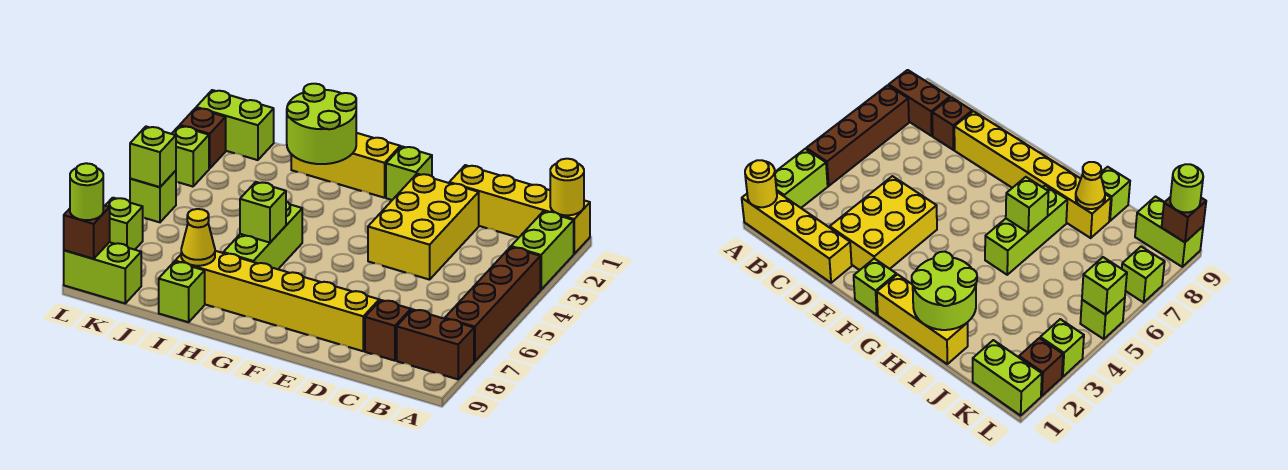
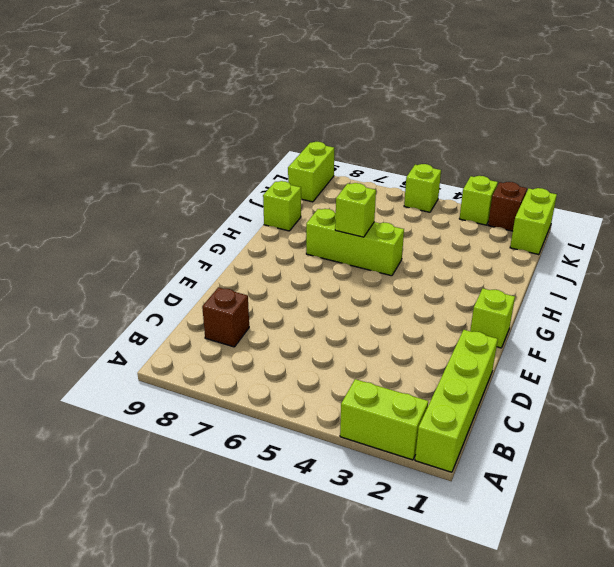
lime brick A1:D1 level 1 -> yellow brick A1:D1 level 1
none -> brown brick A4:A7 level 1
none -> brown brick A8:B8 level 1
none -> yellow brick D2:E4 level 1

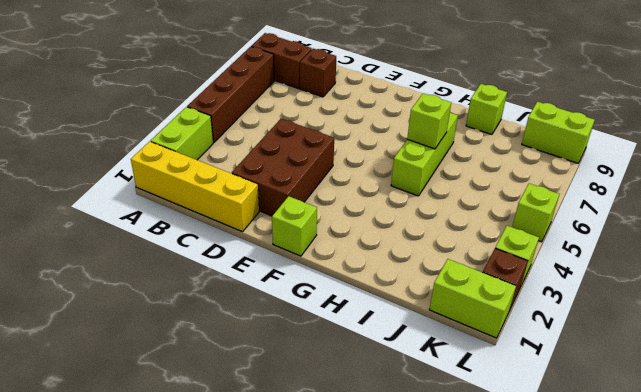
brown brick D2:E4 level 1 -> yellow brick D2:E4 level 1
none -> yellow brick D8:I8 level 1
none -> yellow brick G1:I1 level 1
none -> lime brick L7 level 1

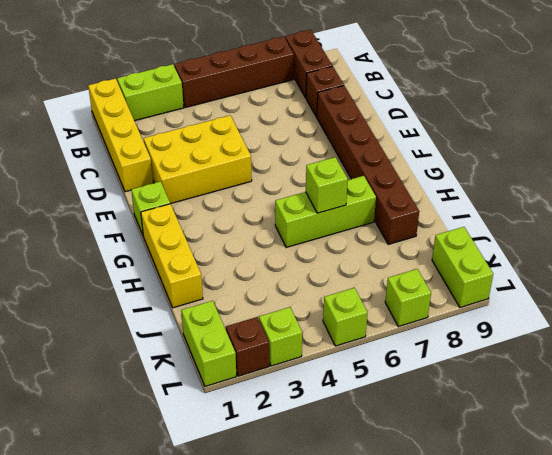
brown brick D8:I8 level 1 -> yellow brick D8:I8 level 1
none -> lime brick I9 level 1
none -> yellow round brick A1 level 2
none -> lime round brick H1:I2 level 2

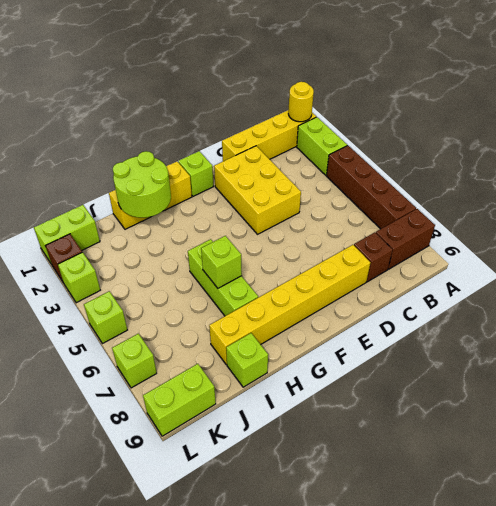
none -> yellow cone I8 level 2
none -> lime brick L5 level 2
none -> brown brick L9 level 2

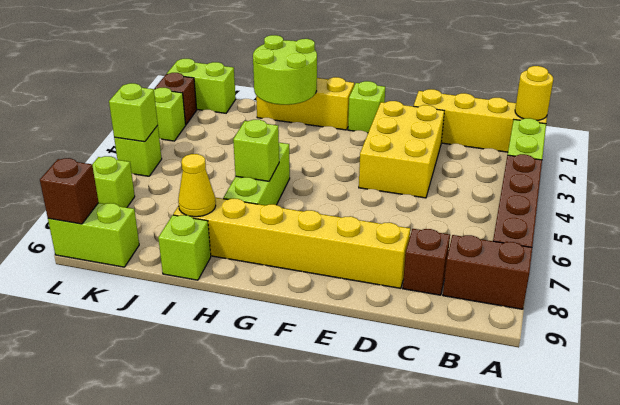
none -> lime round brick L9 level 3

